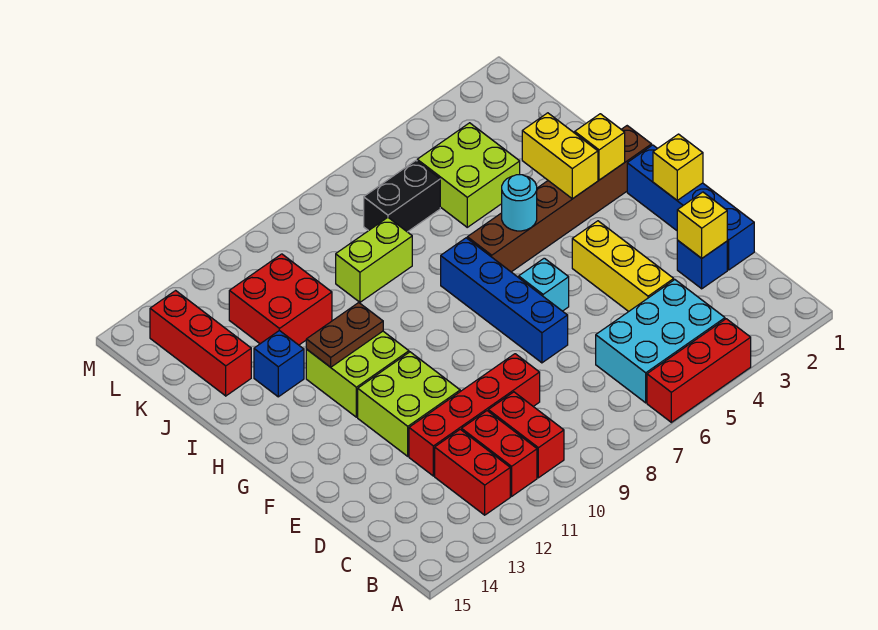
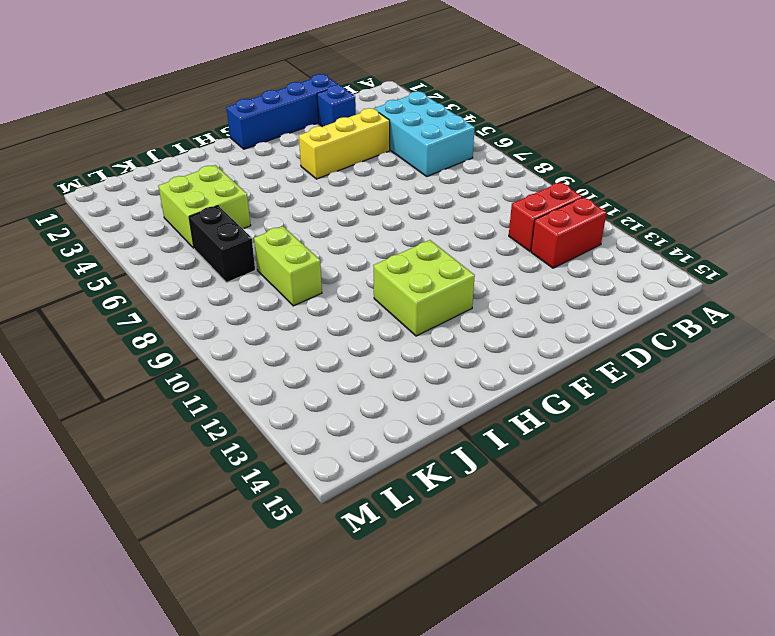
none -> red brick A4:A6 level 1
none -> red brick B10:C10 level 1
none -> red brick D9:D12 level 1

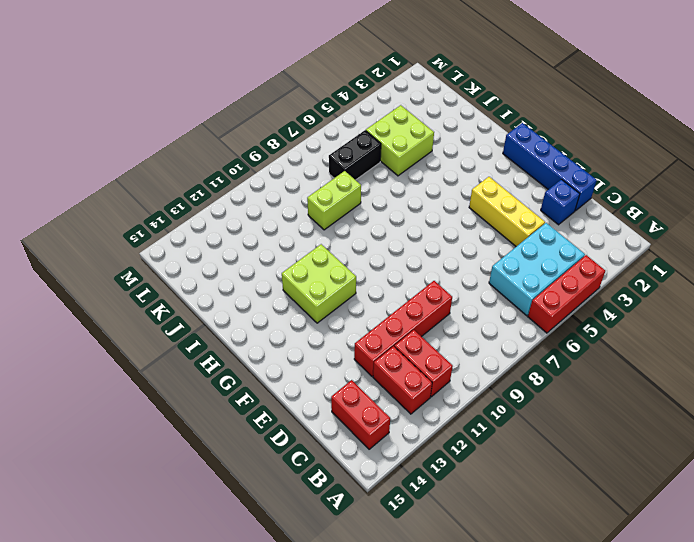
red brick B14:C14 level 1 -> red brick B10:C10 level 1
none -> blue brick E7:H7 level 1
none -> lime brick E11:F12 level 1
none -> cyan brick F6 level 1

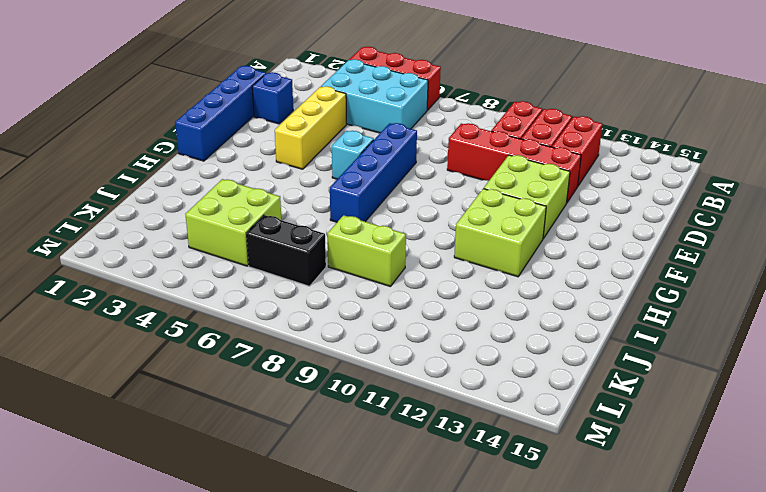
none -> brown brick H1:H6 level 1
none -> blue brick I13 level 1
none -> red brick J11:K12 level 1

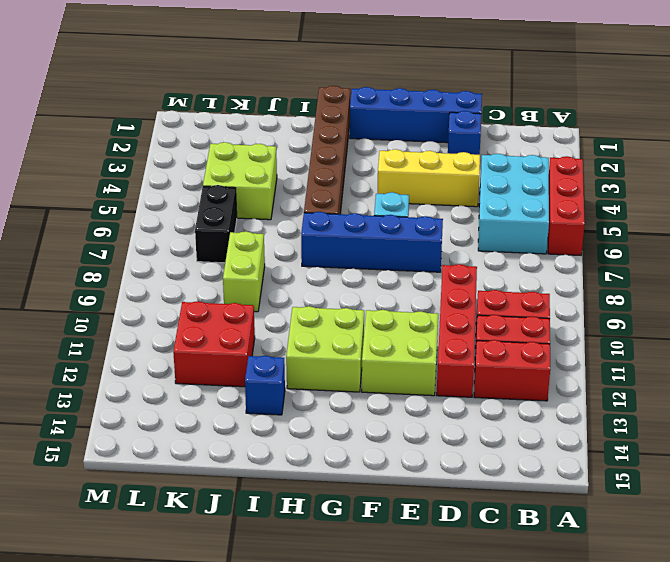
none -> red brick J14:L14 level 1
none -> yellow brick D2 level 2
none -> yellow brick F1 level 2

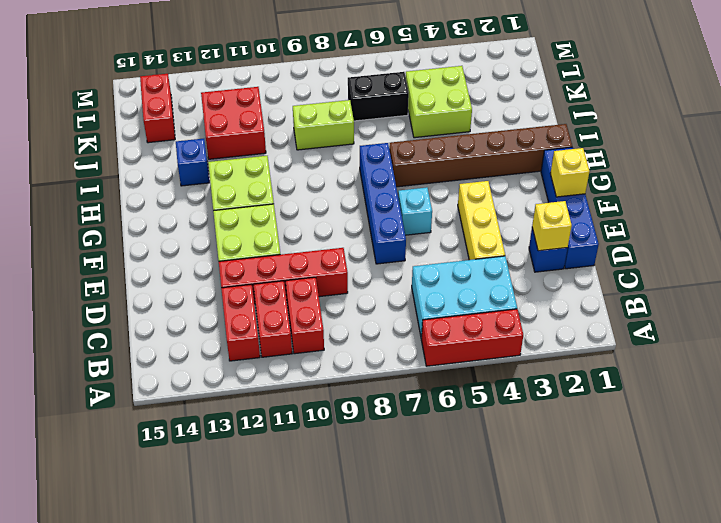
red brick K14:L14 level 1 -> red brick J14:L14 level 1
none -> yellow brick H2 level 2
none -> yellow brick H3:I3 level 2
none -> cyan round brick H5 level 2

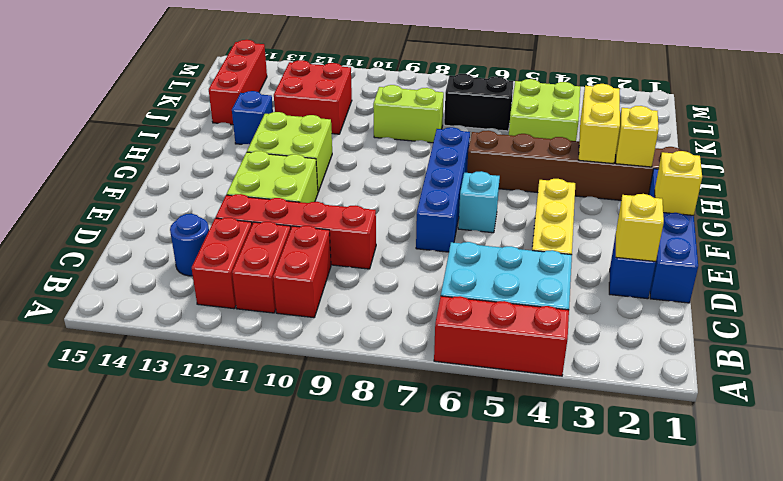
blue round brick C13 level 1 -> none
none -> cyan round brick H5 level 2
none -> brown plate H11:H12 level 2

